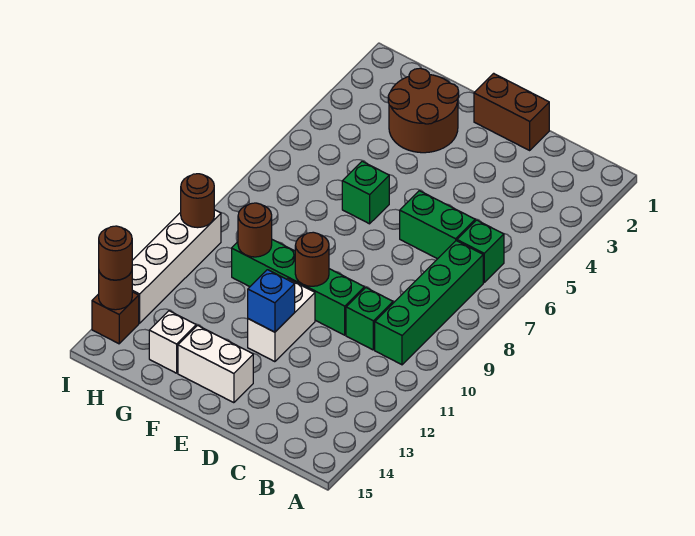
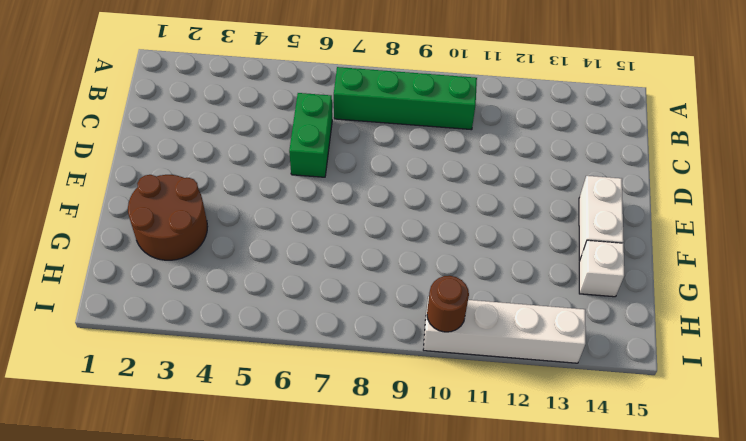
none -> green brick B6 level 1
none -> green brick C10 level 1
none -> brown brick D1:E1 level 1

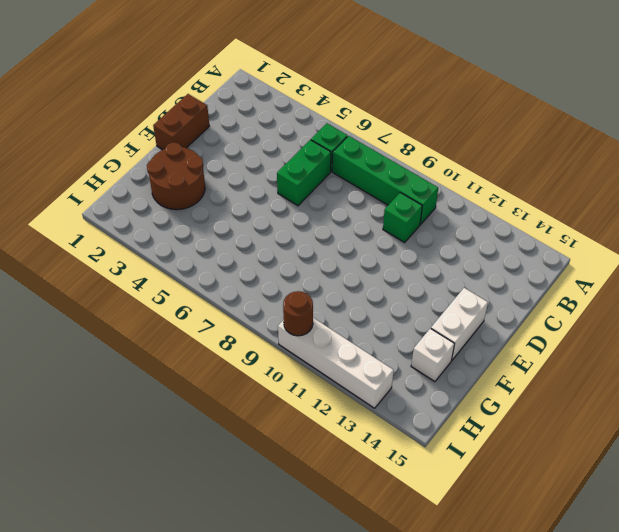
none -> green brick D10:G10 level 1
none -> white brick E11:E12 level 1
none -> green brick F6 level 1

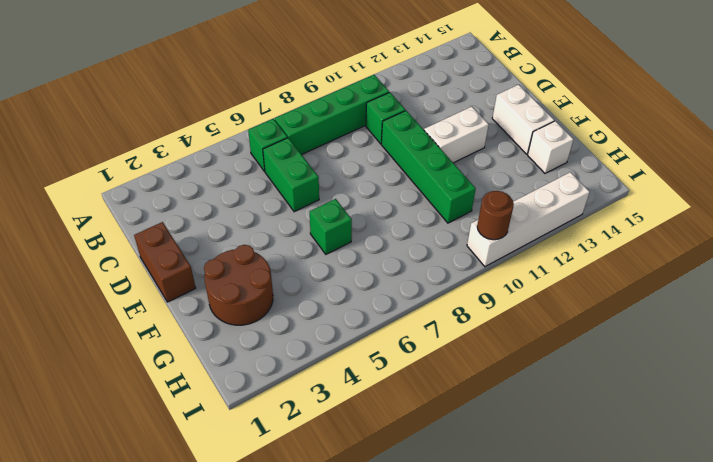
none -> brown brick I14 level 1
none -> brown round brick E10 level 2
none -> blue brick E12 level 2

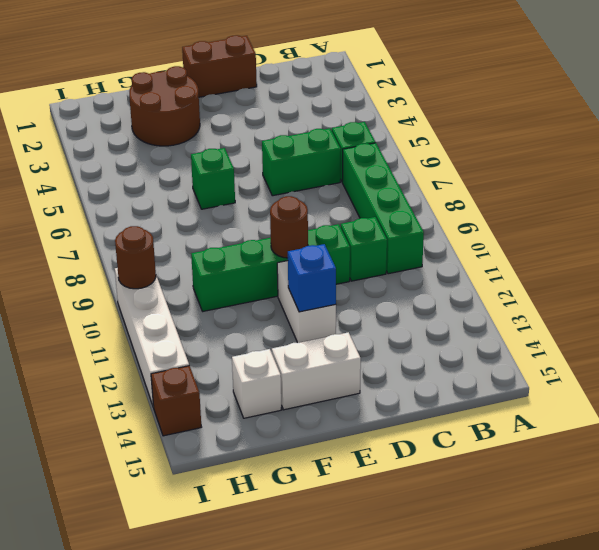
none -> brown round brick G10 level 2
none -> brown round brick I14 level 2
none -> brown round brick I14 level 3

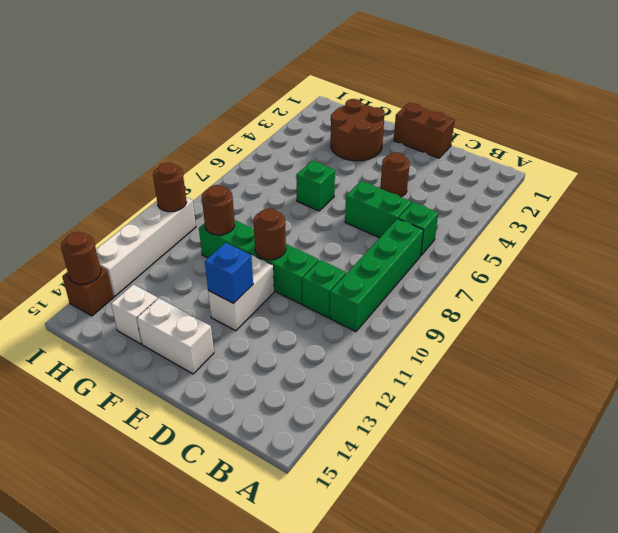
brown round brick D4 level 1 -> brown round brick I14 level 3

